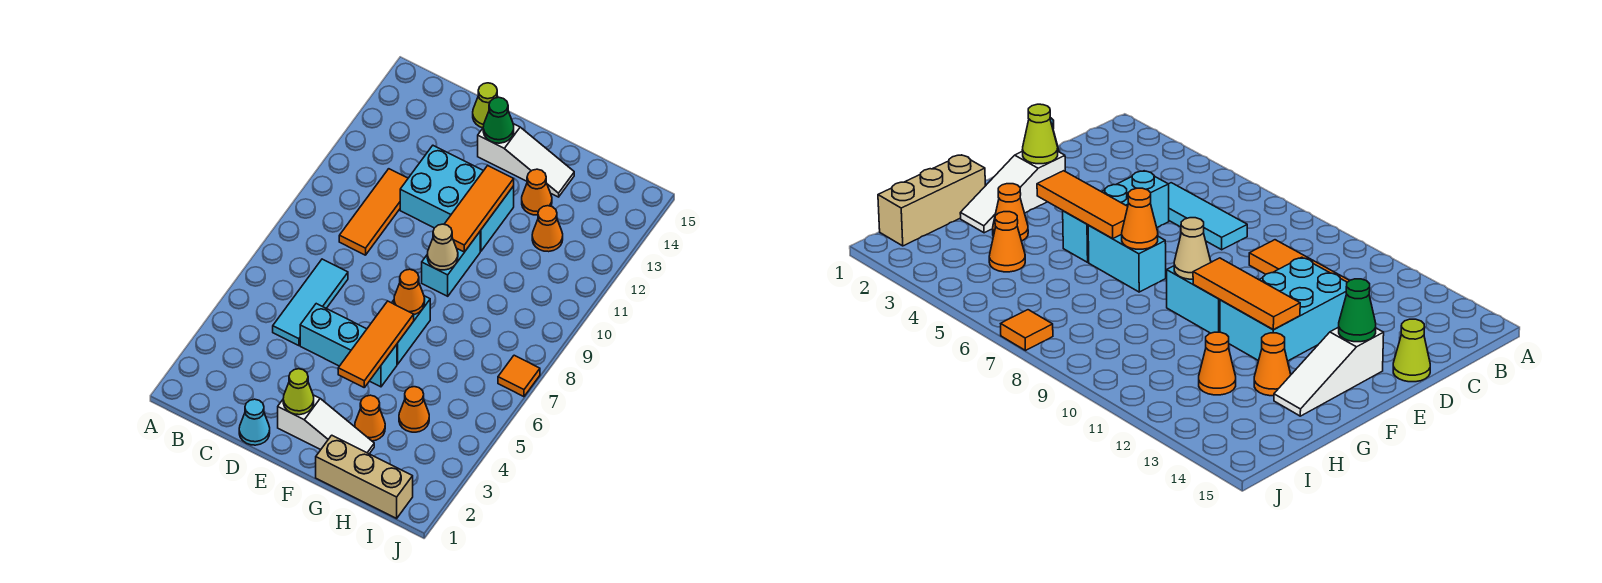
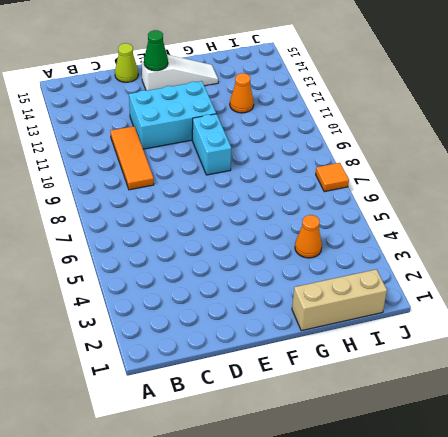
none -> cyan tile C5:C7 level 1
none -> cyan cone D1 level 1
none -> cyan brick D5:F5 level 1

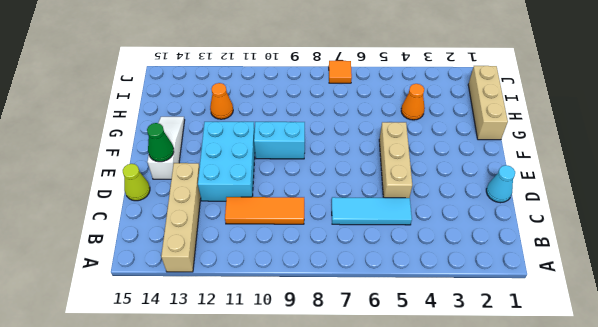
tan brick A13:D13 level 1 -> none
tan brick D5:F5 level 1 -> cyan brick D5:F5 level 1
none -> white slope E2:G2 level 1 top E
none -> cyan brick F6:F7 level 1
none -> orange cone G3 level 1

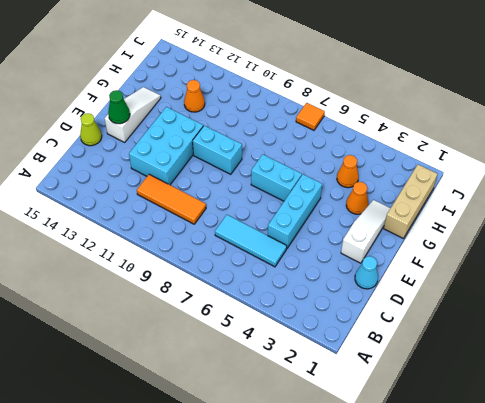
none -> orange cone G13 level 1
none -> lime cone E2 level 2
none -> orange tile F4:F6 level 2

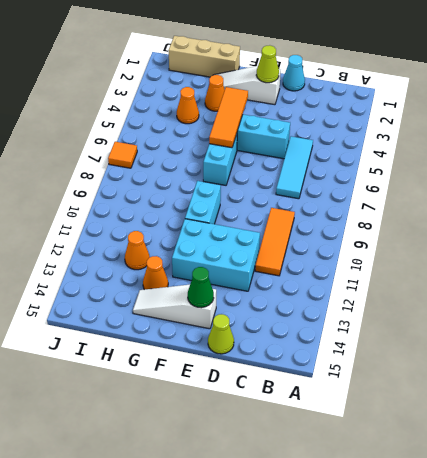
none -> orange cone F7 level 2
none -> tan cone F9 level 2
none -> orange tile F10:F12 level 2

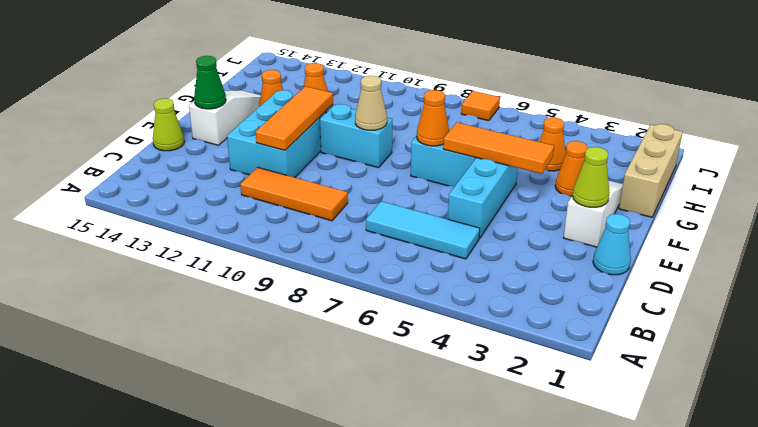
orange tile D11:F11 level 2 -> orange tile F10:F12 level 2

